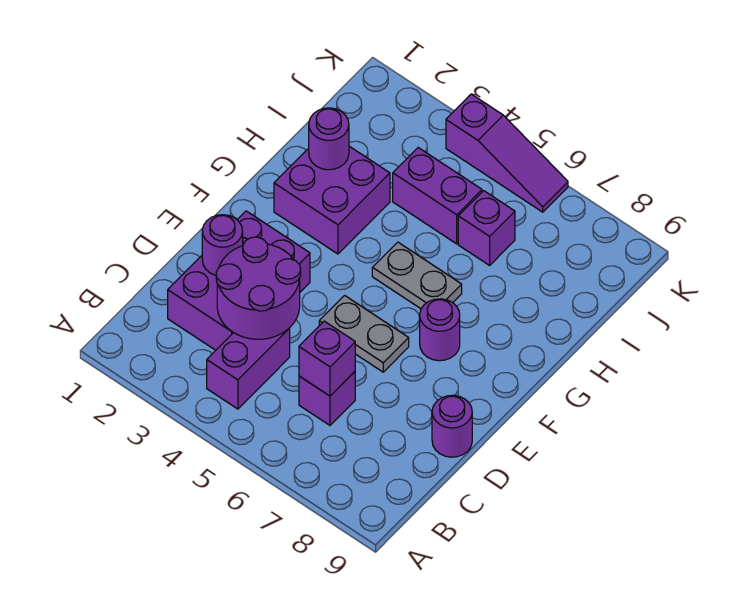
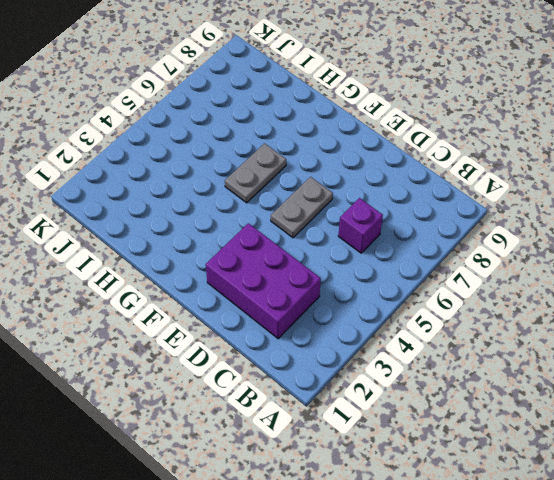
none -> purple brick B4:C4 level 1
none -> purple round brick D9 level 1
none -> purple round brick F7 level 1

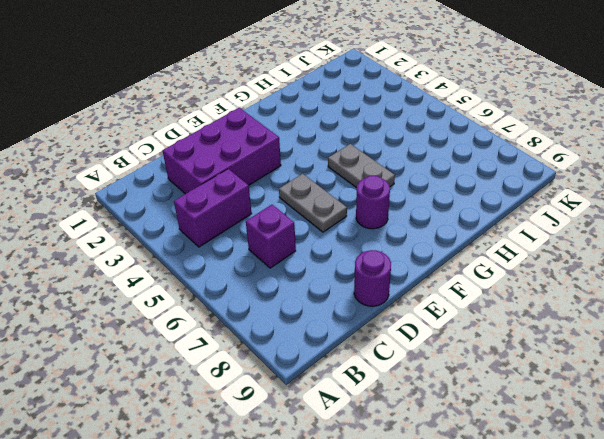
none -> purple brick G2:H3 level 1
none -> purple brick I4:I5 level 1
none -> purple brick I6 level 1

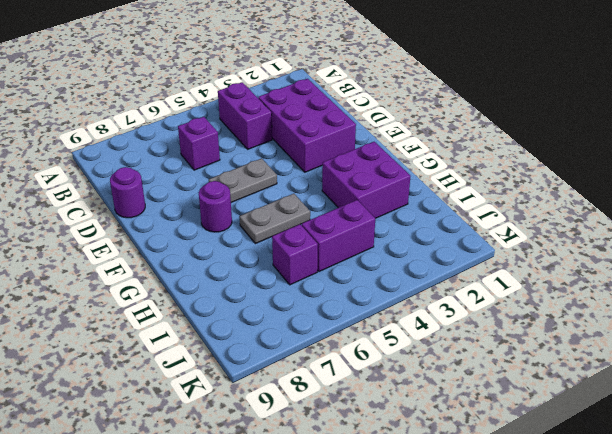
none -> purple slope K4:K6 level 1 top 4
none -> purple round brick C3:D4 level 2
none -> purple brick C6 level 2

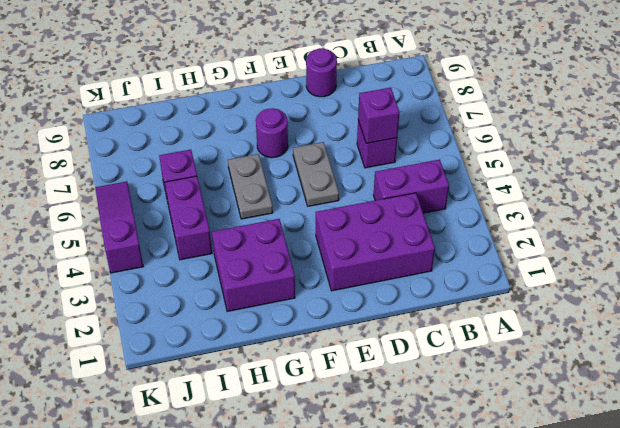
none -> purple round brick C3:D4 level 2
none -> purple round brick D2 level 2
none -> purple round brick H2 level 2

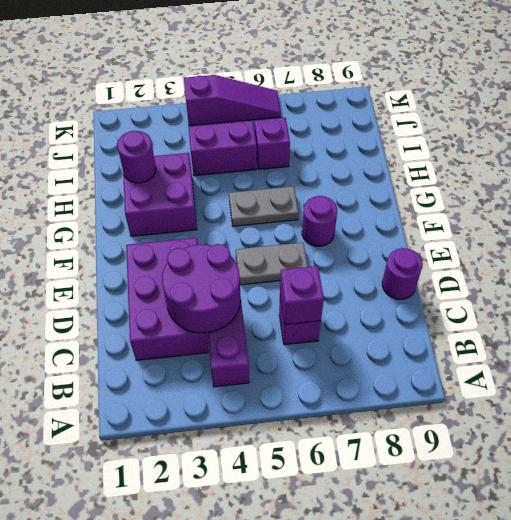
none -> purple round brick D2 level 2

